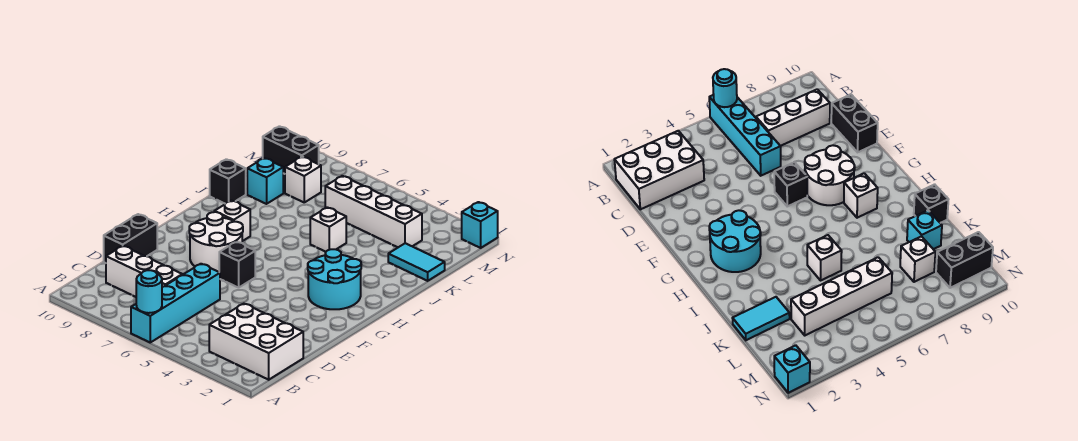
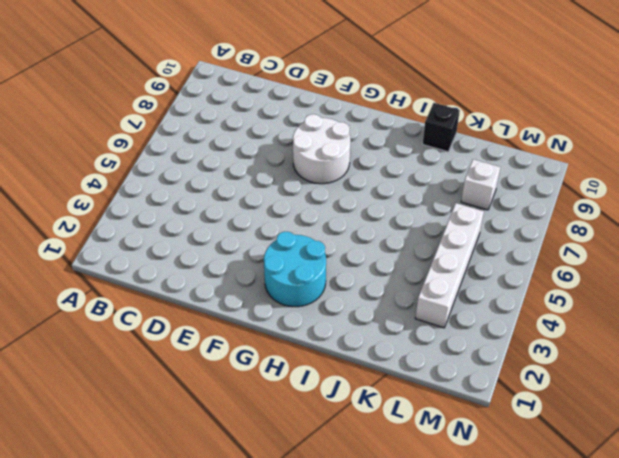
none -> cyan brick A6:D6 level 1
none -> white brick B1:C3 level 1
none -> white brick C7:C9 level 1

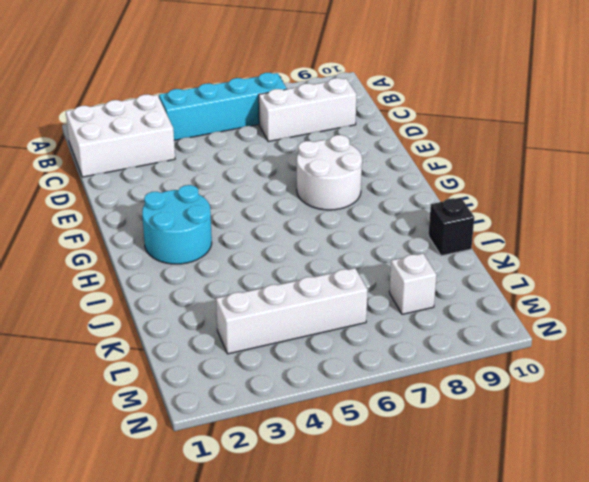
cyan brick B4:B7 level 1 -> cyan brick A6:D6 level 1
none -> black brick D10:E10 level 1
none -> black brick F6 level 1
none -> white brick H8 level 1

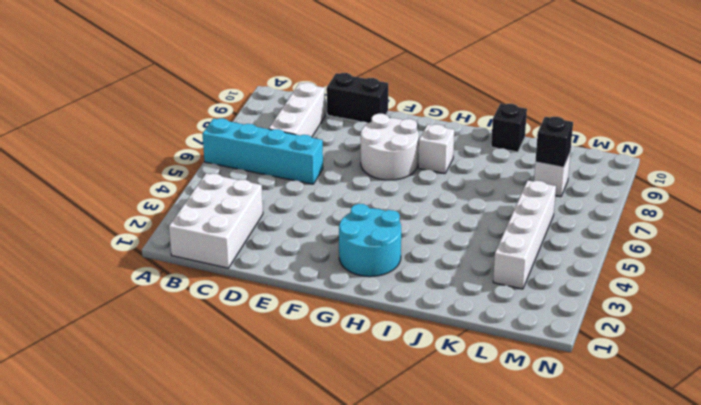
black brick L8 level 2 -> black brick F6 level 1
none -> white brick J5 level 1
none -> cyan tile K1:K2 level 1
none -> cyan brick K9 level 1

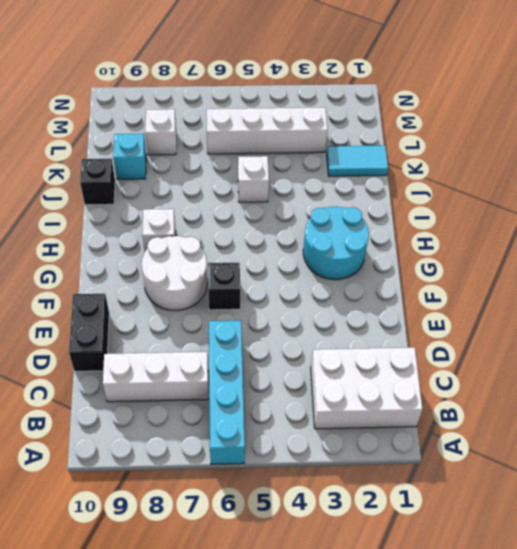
none -> black brick M9:M10 level 1
none -> cyan brick N1 level 1
none -> cyan round brick A6 level 2

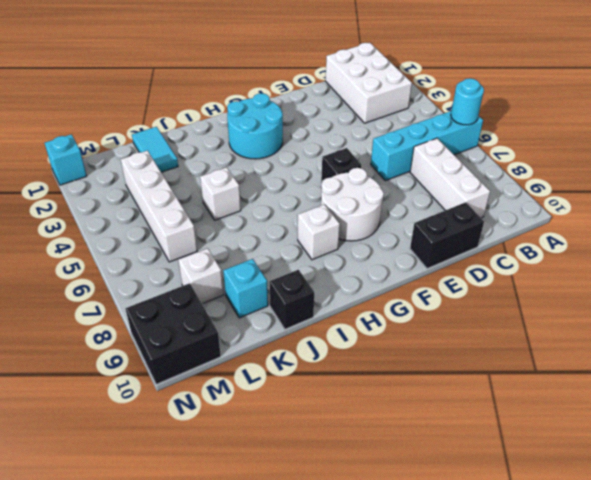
black brick M9:N10 level 1 -> black brick M9:M10 level 1

